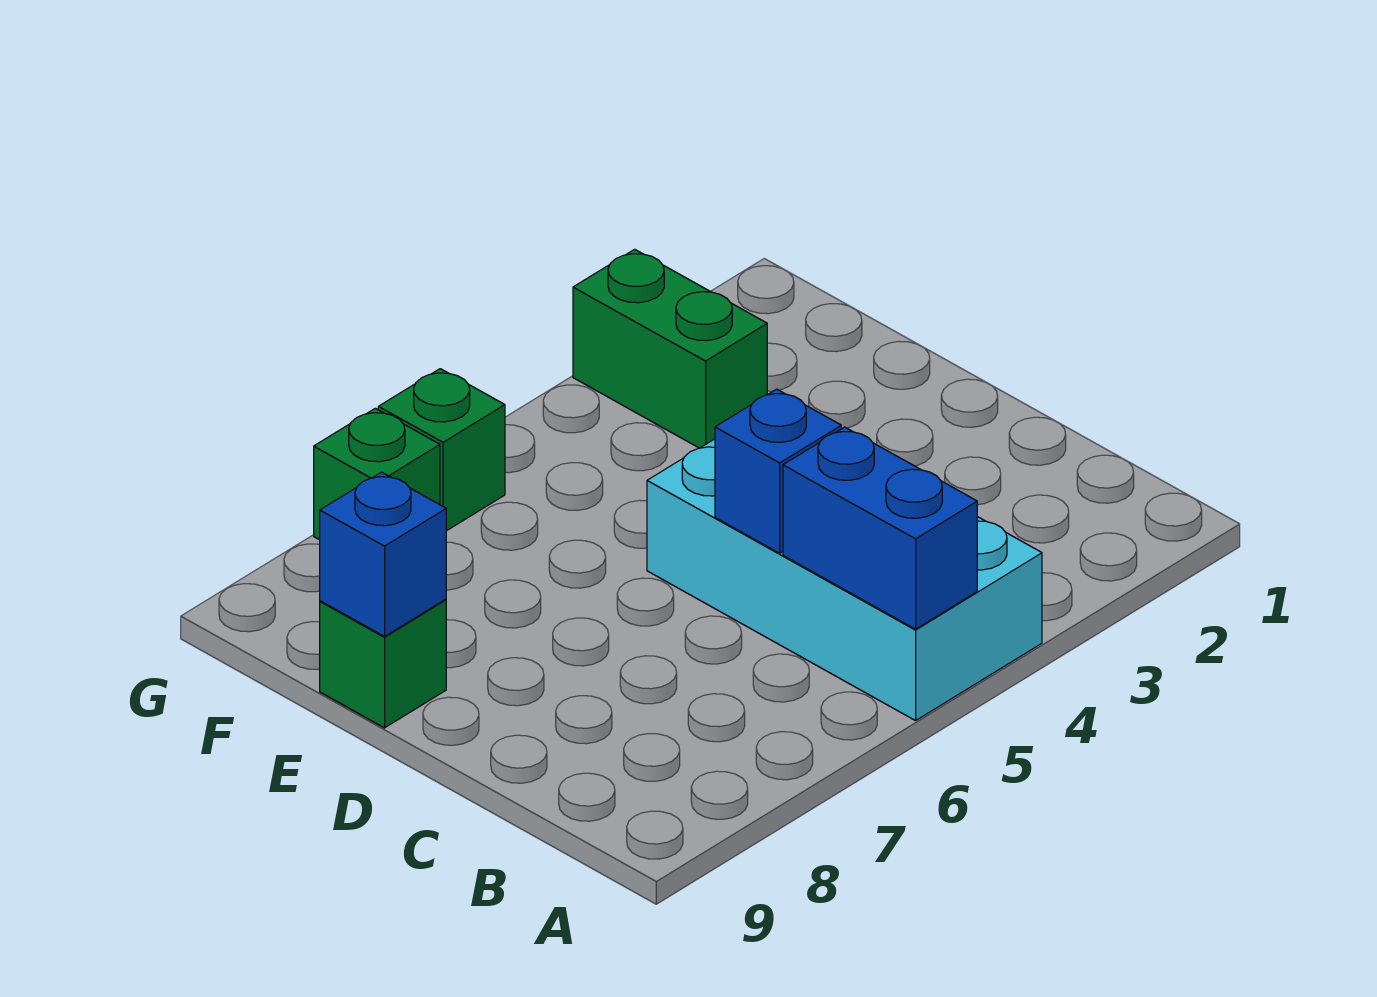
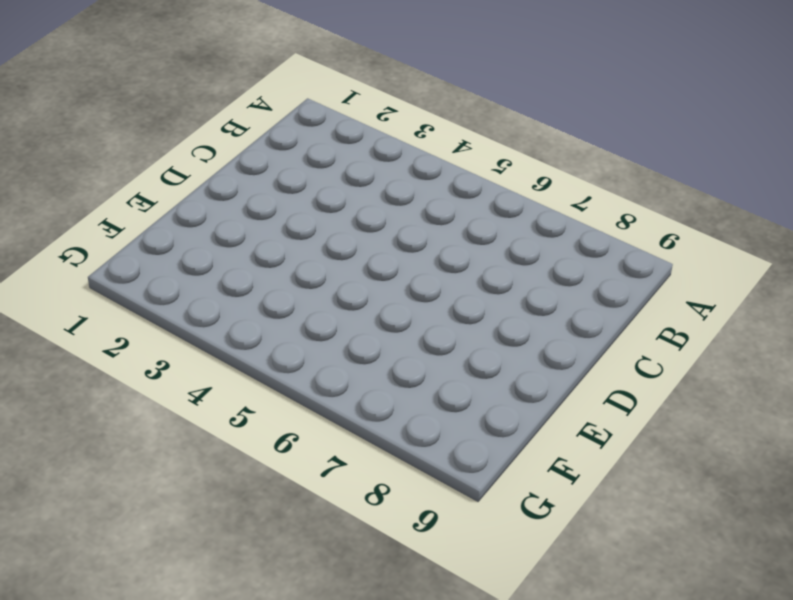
none -> cyan brick A4:D5 level 1
none -> green brick E9 level 1

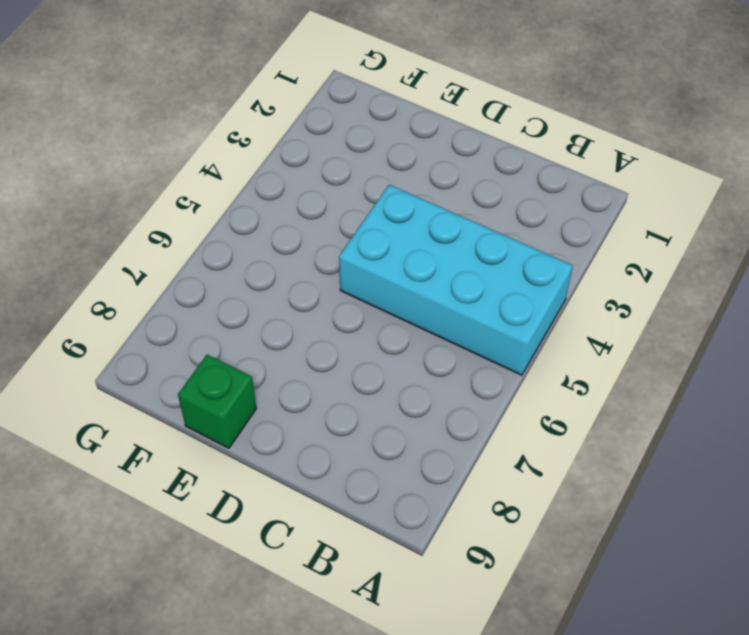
none -> green brick F3:G3 level 1
none -> green brick G6 level 1

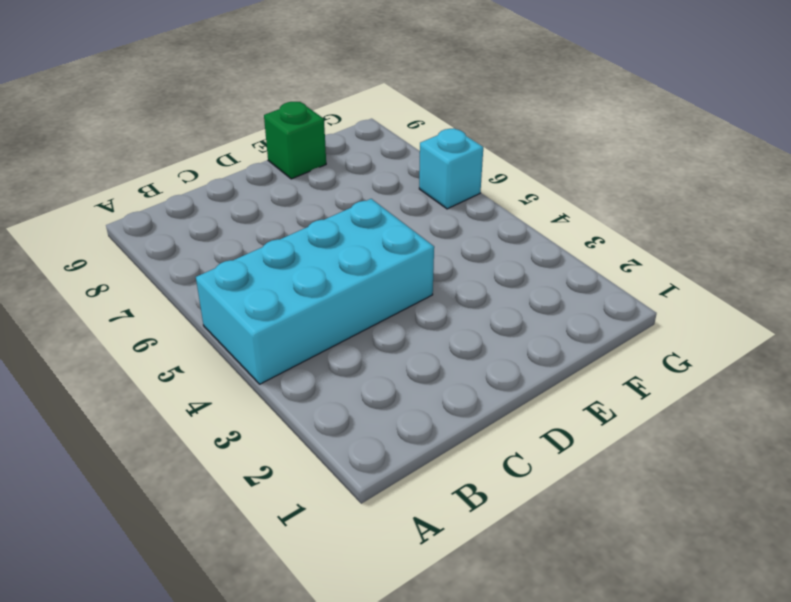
cyan brick G6 level 1 -> green brick G6 level 1
none -> green brick F3:G3 level 1
none -> green brick G7 level 1

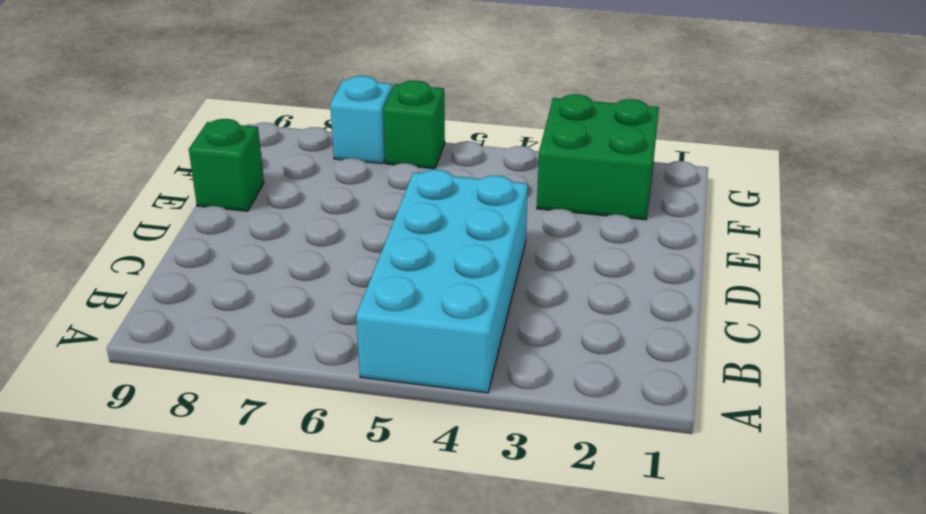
green brick F2:G3 level 1 -> green brick F3:G3 level 1
cyan brick G7 level 1 -> green brick G7 level 1
none -> blue brick A5:B5 level 2
none -> blue brick C5 level 2

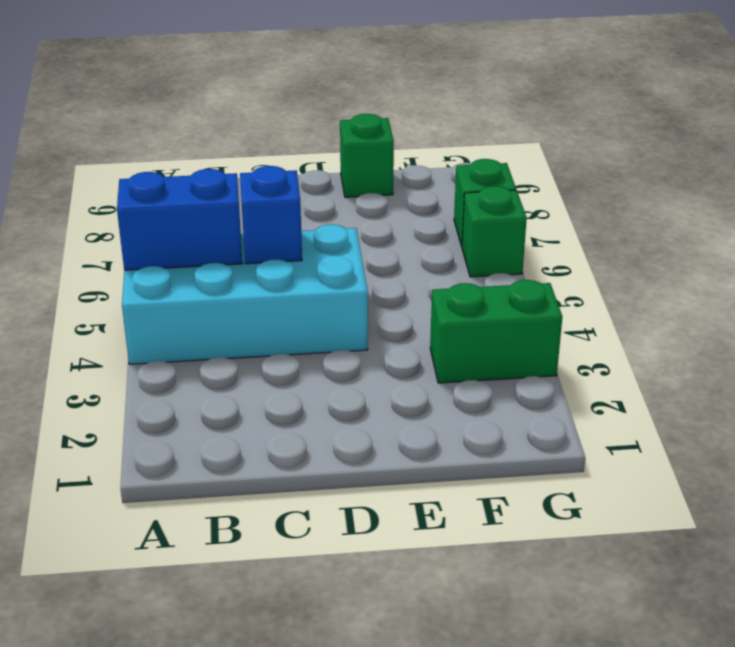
none -> blue brick E9 level 2

